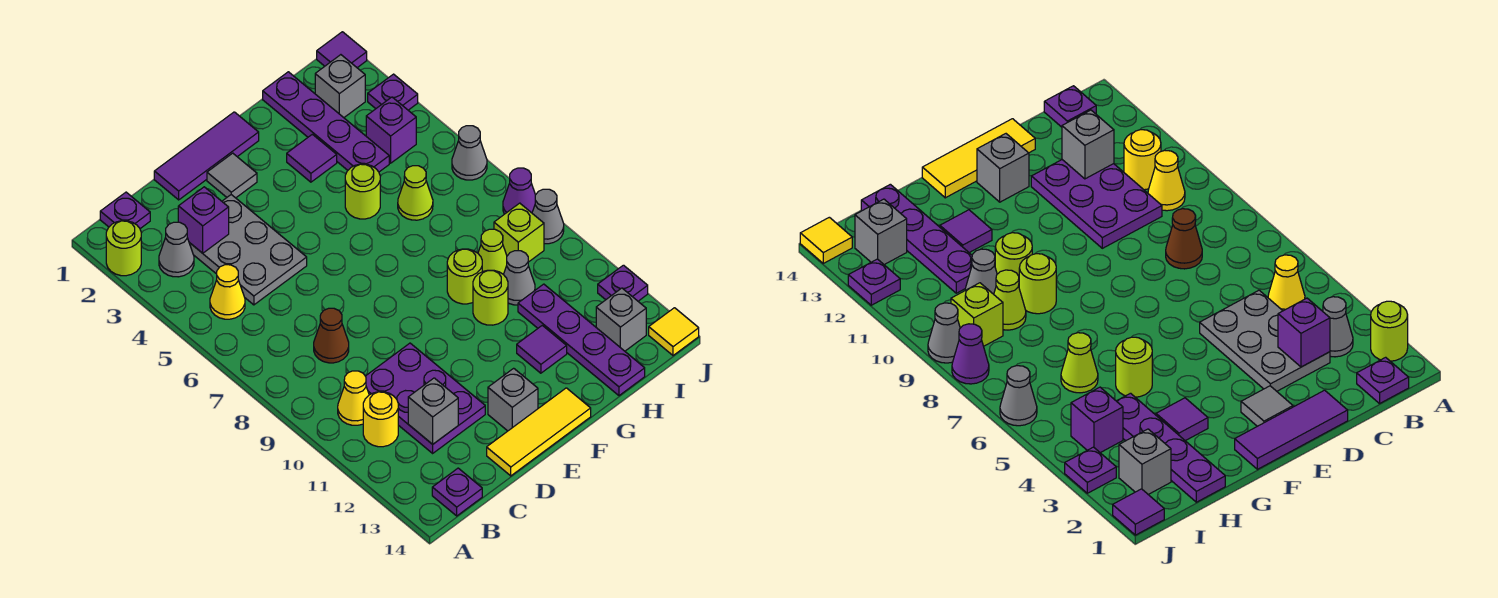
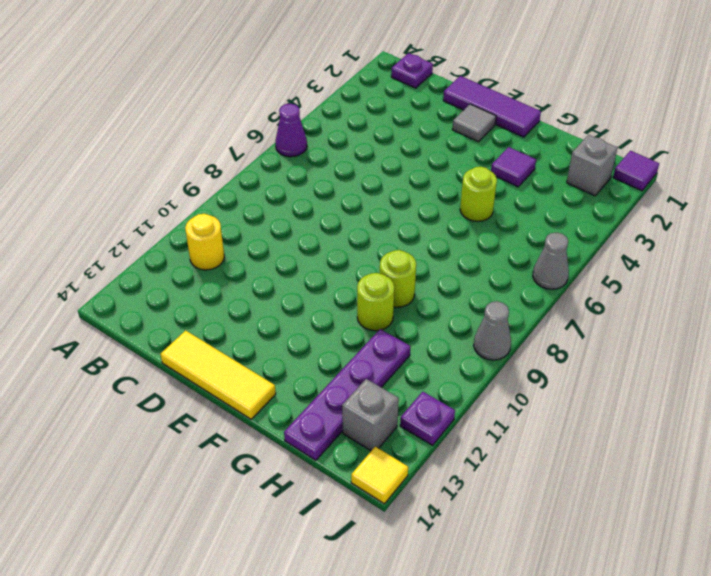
purple cone A6 level 1 -> purple cone J8 level 1
none -> lime round brick A2 level 1
none -> grey cone B3 level 1
none -> yellow cone B5 level 1
none -> yellow cone B10 level 1

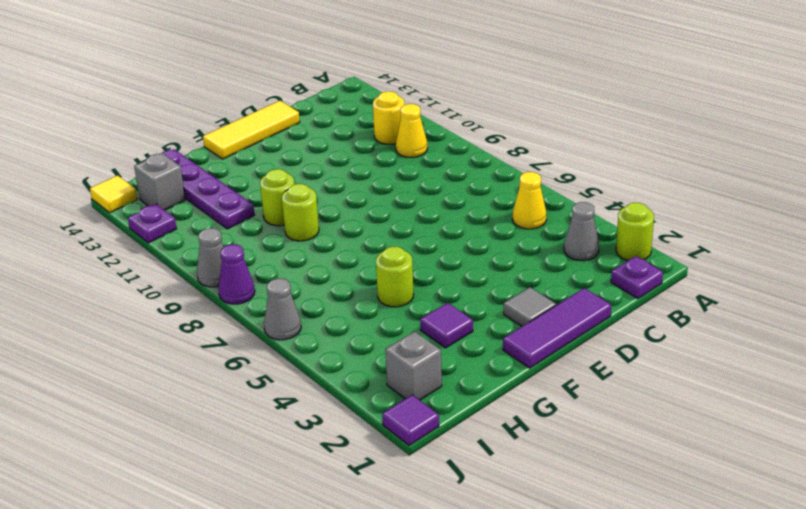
none -> purple plate B14 level 1
none -> grey plate C3:D5 level 1
none -> brown cone C8 level 1
none -> purple plate C10:D12 level 1

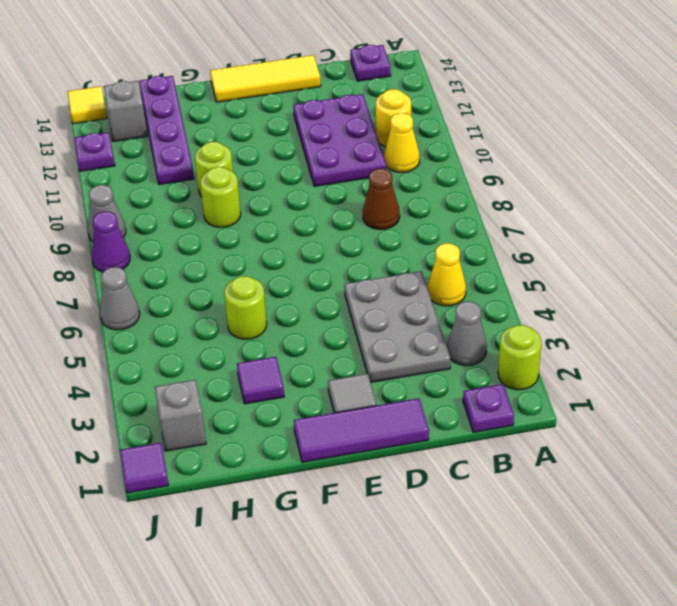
none -> grey brick E13 level 1
none -> purple tile G12 level 1
none -> purple plate H1:H4 level 1
none -> lime cone H6 level 1

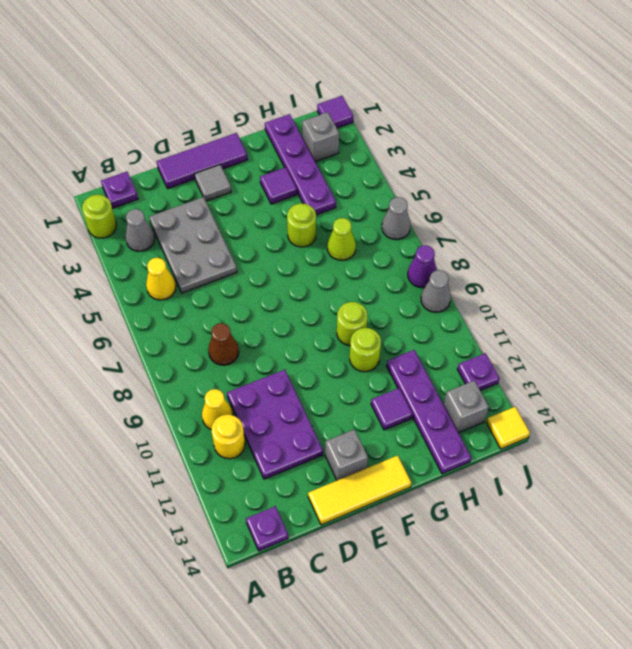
none -> lime cone H9 level 1
none -> grey cone H10 level 1
none -> purple brick I4 level 1
none -> lime brick I9 level 1

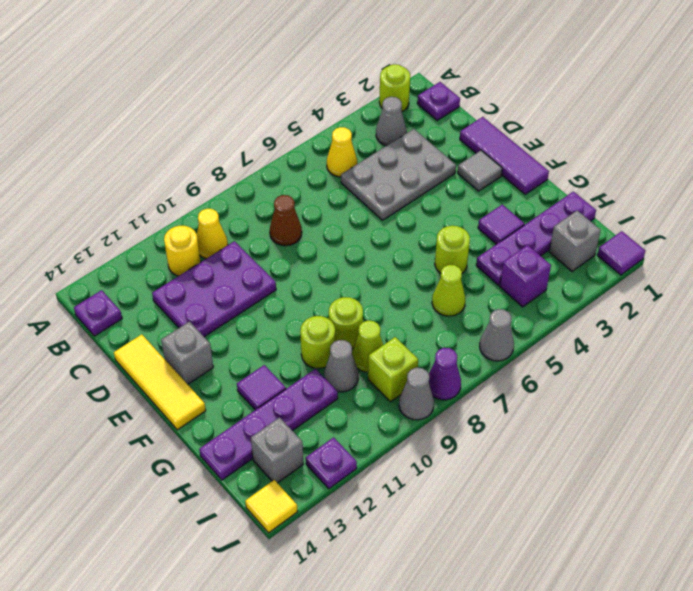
none -> purple plate J3 level 1
none -> purple brick C3 level 2
none -> grey brick C12 level 2

